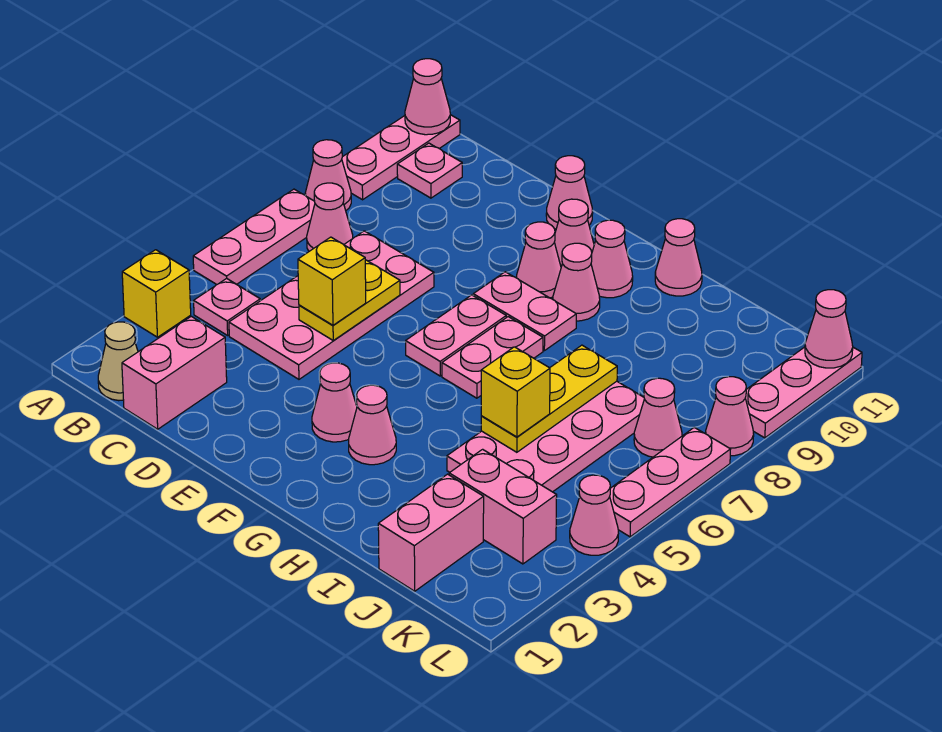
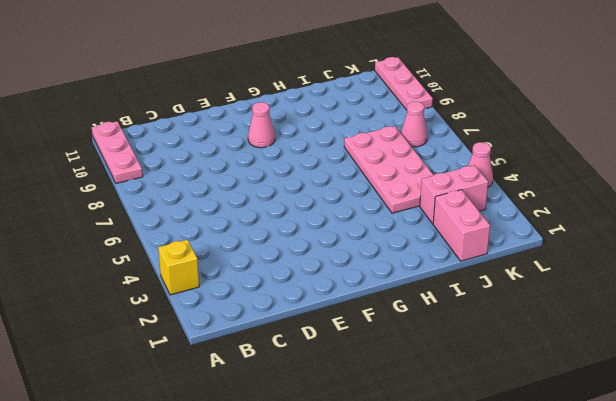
none -> pink plate A5:A7 level 1
none -> pink cone A8 level 1
none -> tan cone B1 level 1
none -> pink plate B4 level 1

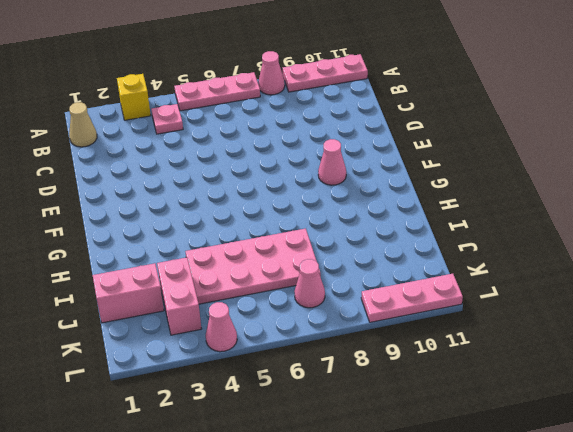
none -> pink cone B7 level 1
none -> pink plate B10 level 1
none -> pink brick C1:C2 level 1
none -> pink plate C4:D7 level 1

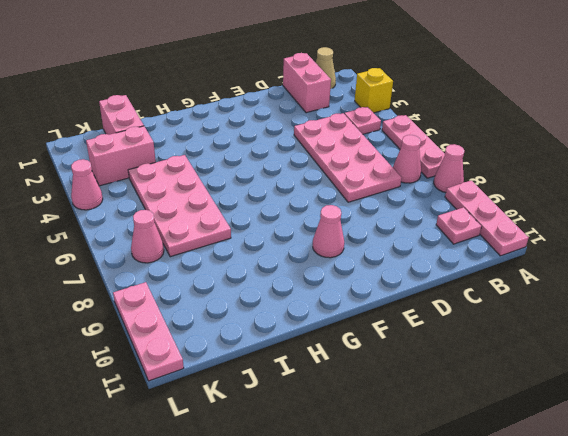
none -> pink cone E11 level 1
none -> pink cone F3 level 1
none -> pink plate F6:F7 level 1
none -> pink plate F8:G8 level 1

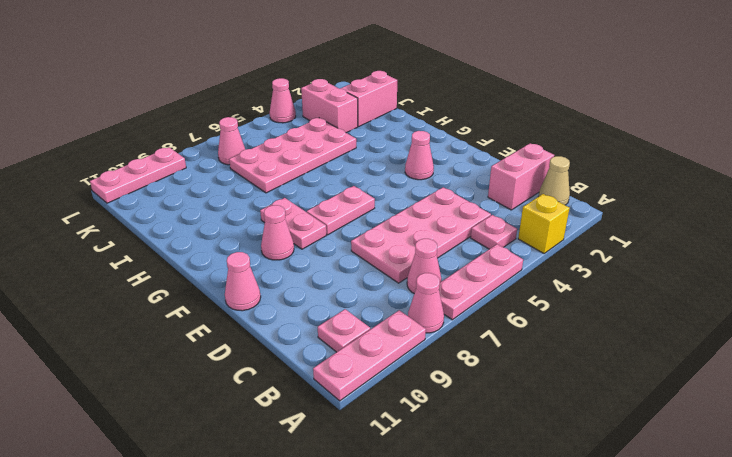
none -> pink cone F10 level 1
none -> pink cone G3 level 1
none -> pink plate G6:G7 level 1
none -> pink cone G9 level 1

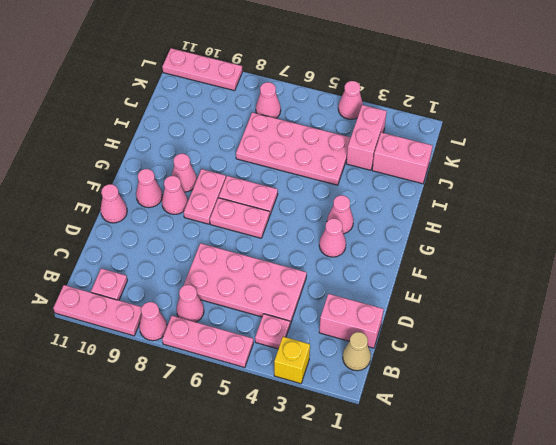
none -> pink cone G10 level 1
none -> pink cone H11 level 1
none -> pink plate L5:L7 level 1
none -> pink cone L8 level 1

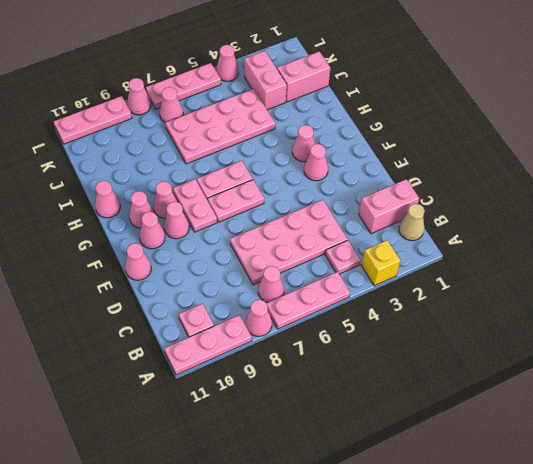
none -> pink cone A11 level 2
none -> yellow plate D5:D6 level 2
none -> yellow plate I5:I7 level 2
none -> pink cone L11 level 2

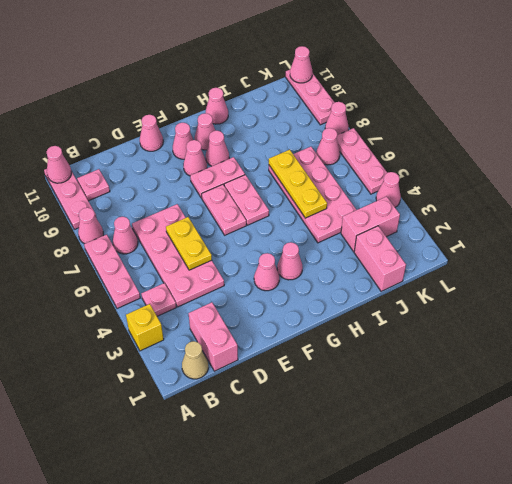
none -> yellow brick D5 level 3
none -> yellow brick I5 level 3

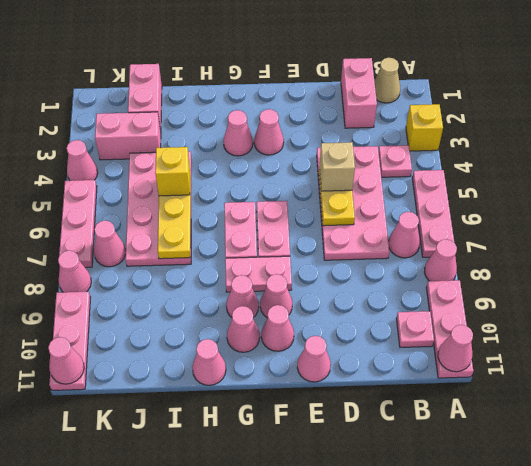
tan brick D5 level 3 -> yellow brick D5 level 3

